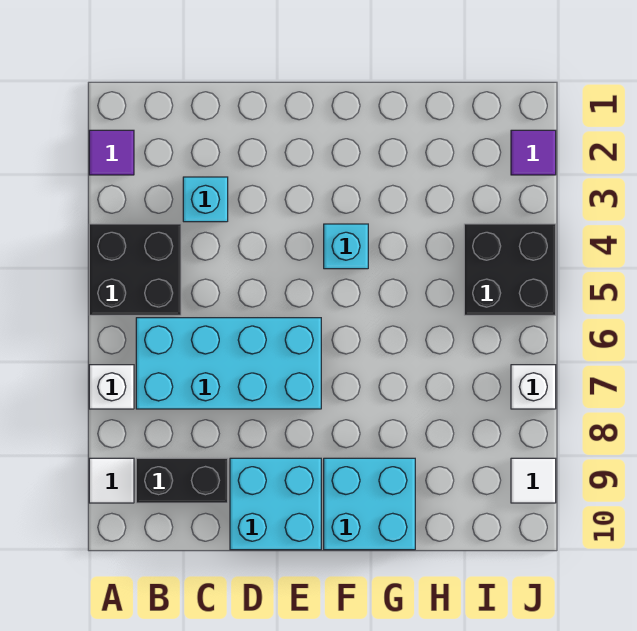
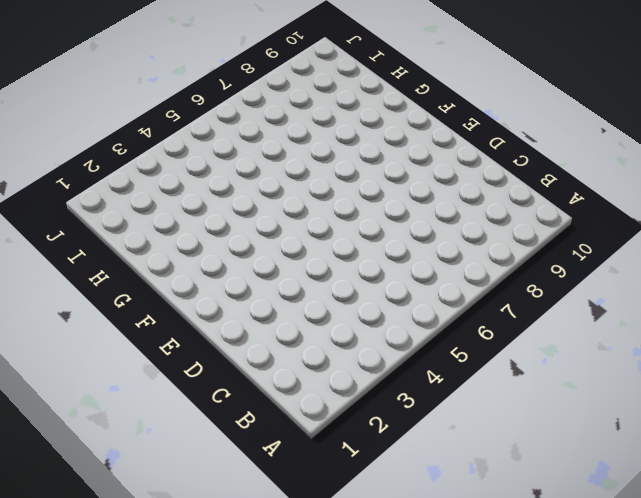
none -> purple tile A2 level 1
none -> black brick A4:B5 level 1
none -> white brick A7 level 1

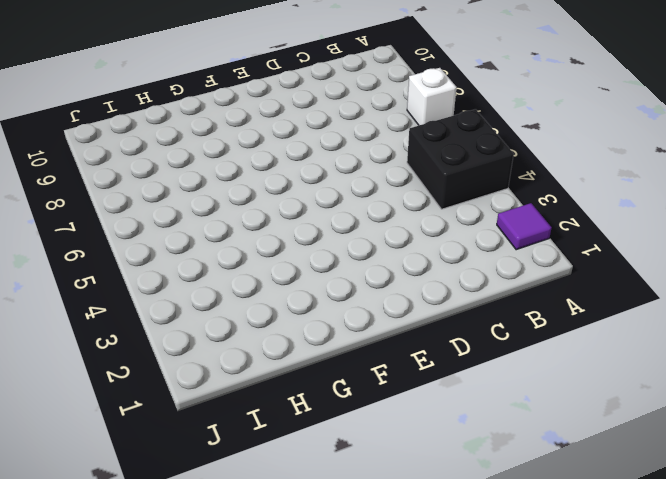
none -> white tile A9 level 1
none -> cyan brick B6:E7 level 1
none -> black brick B9:C9 level 1

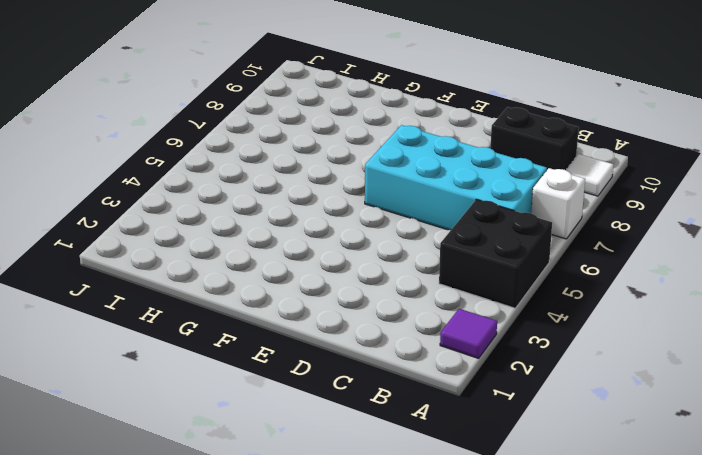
none -> cyan brick C3 level 1
none -> cyan brick D9:E10 level 1
none -> cyan brick F4 level 1

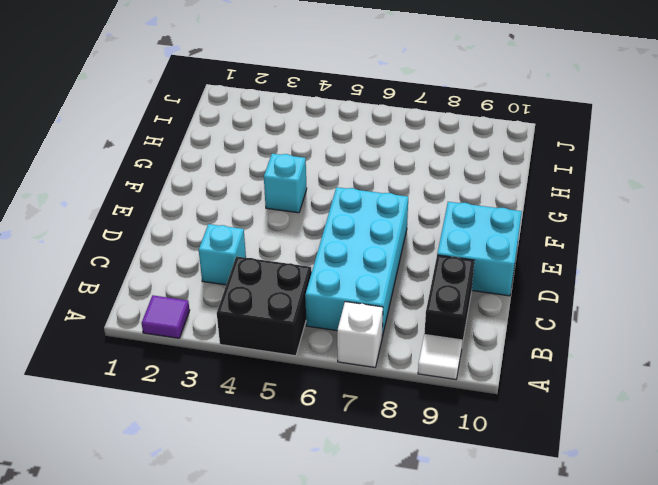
none -> cyan brick F9:G10 level 1
none -> black brick I4:J5 level 1
none -> purple tile J2 level 1

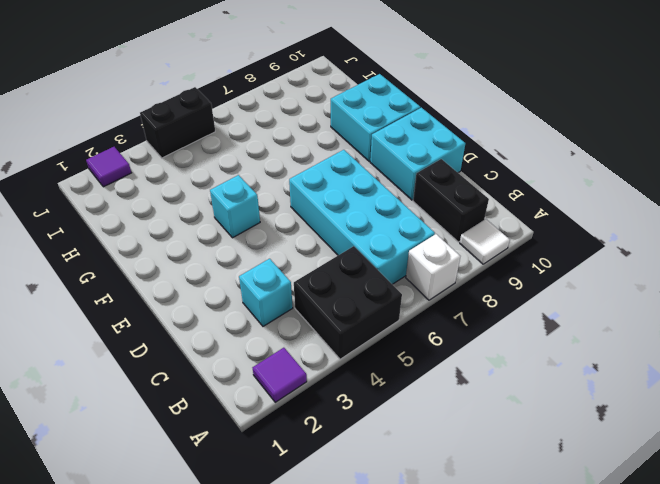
black brick J4:J5 level 1 -> black brick I4:J5 level 1
none -> white brick J7 level 1
none -> white tile J9 level 1

